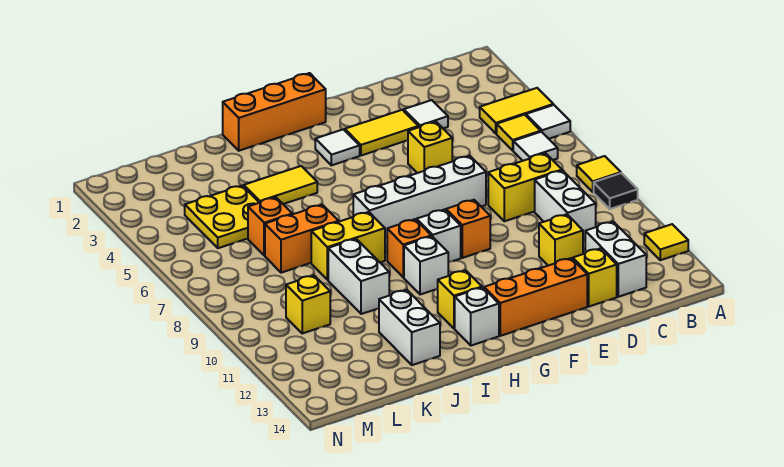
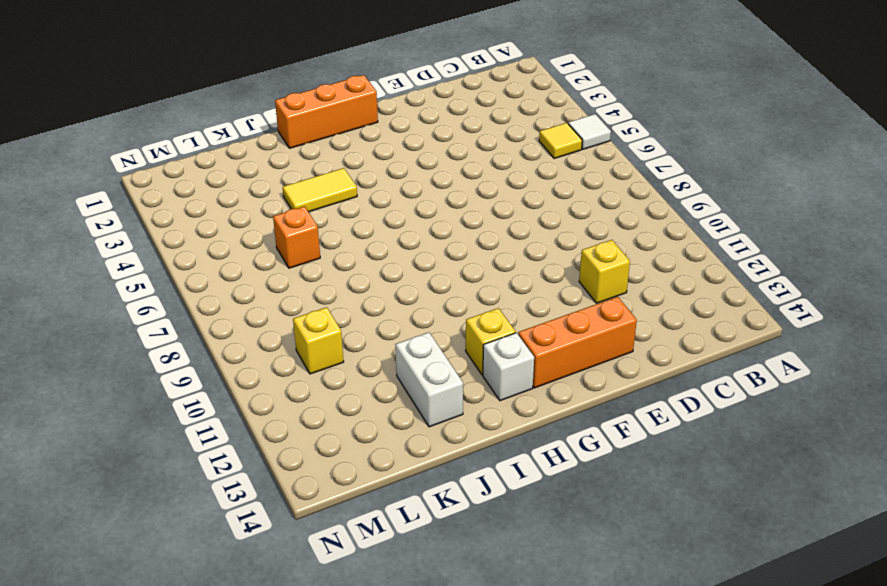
none -> yellow tile A4:B4 level 1
none -> yellow tile A8 level 1
none -> black tile A9 level 1
none -> yellow tile A12 level 1

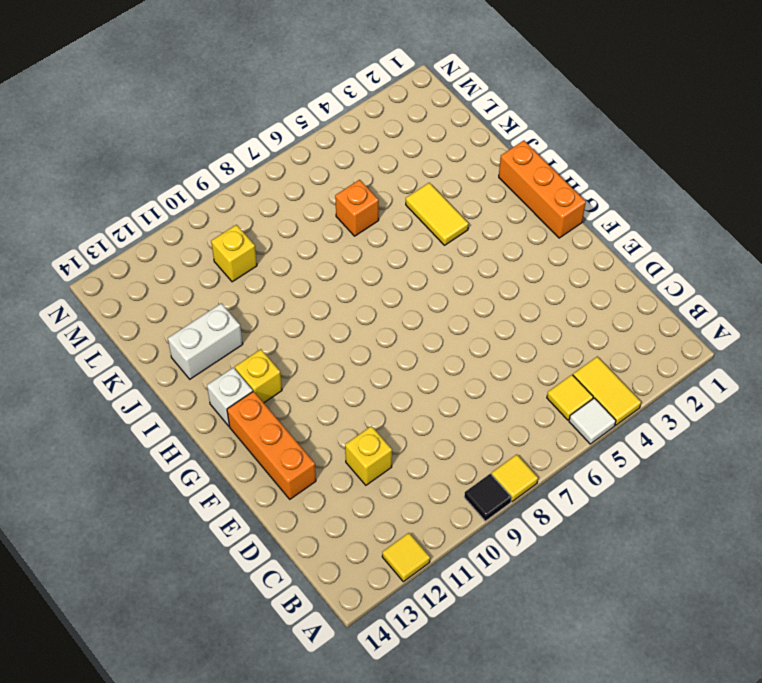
none -> white tile B6 level 1
none -> yellow brick C8:D8 level 1
none -> white brick C9:C10 level 1
none -> white brick C12:C13 level 1

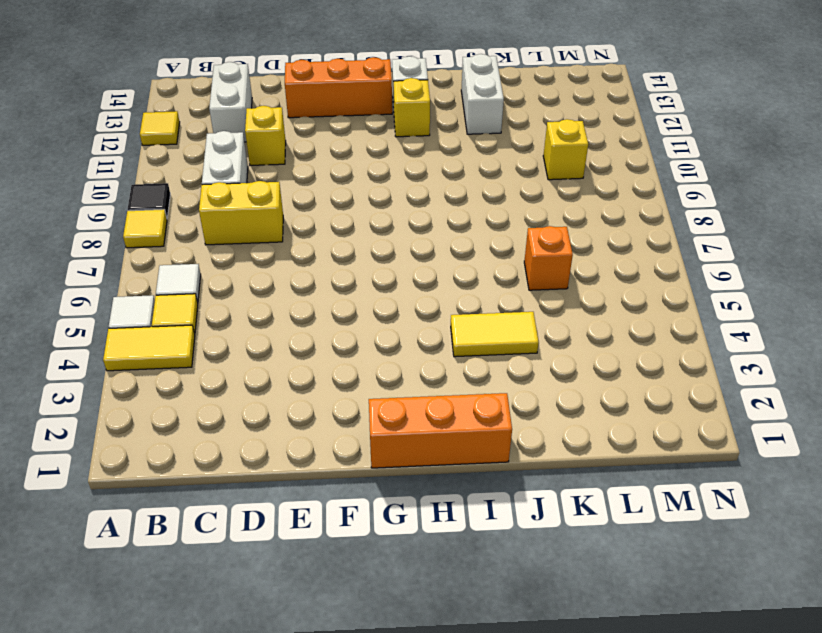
none -> white tile D3 level 1
none -> yellow brick D13 level 1
none -> yellow tile E3:F3 level 1
none -> yellow brick E5 level 1

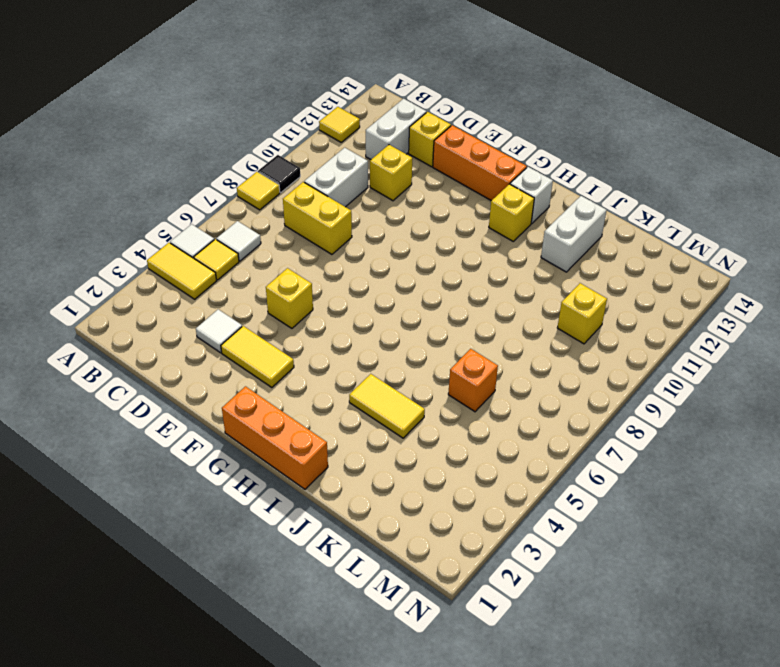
none -> white brick E7:H7 level 1
none -> orange brick F9 level 1
none -> white tile G3 level 1
none -> white brick G9 level 1

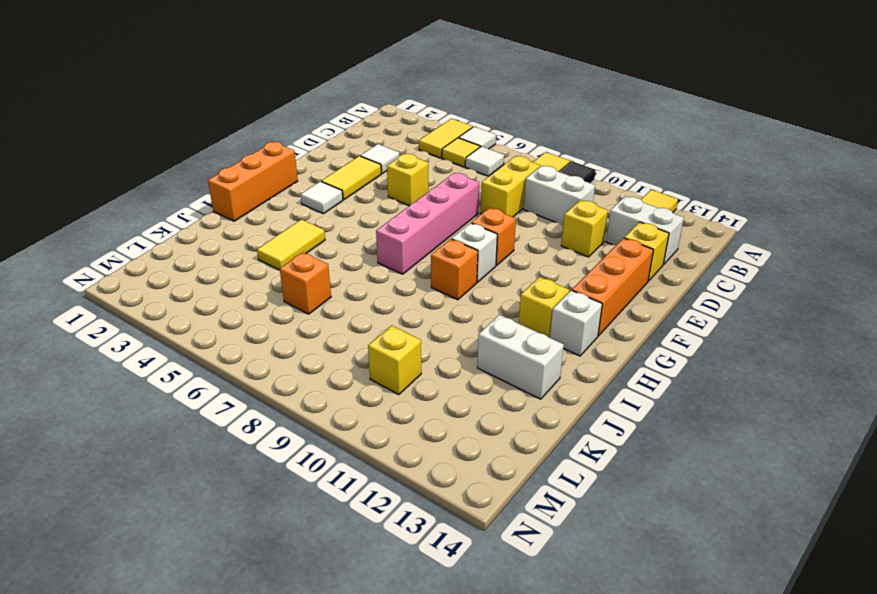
pink brick E7:H7 level 1 -> white brick E7:H7 level 1
none -> white brick H10 level 1
none -> yellow brick I8:J8 level 1
none -> orange brick J7:K7 level 1
none -> white brick J9:J10 level 1

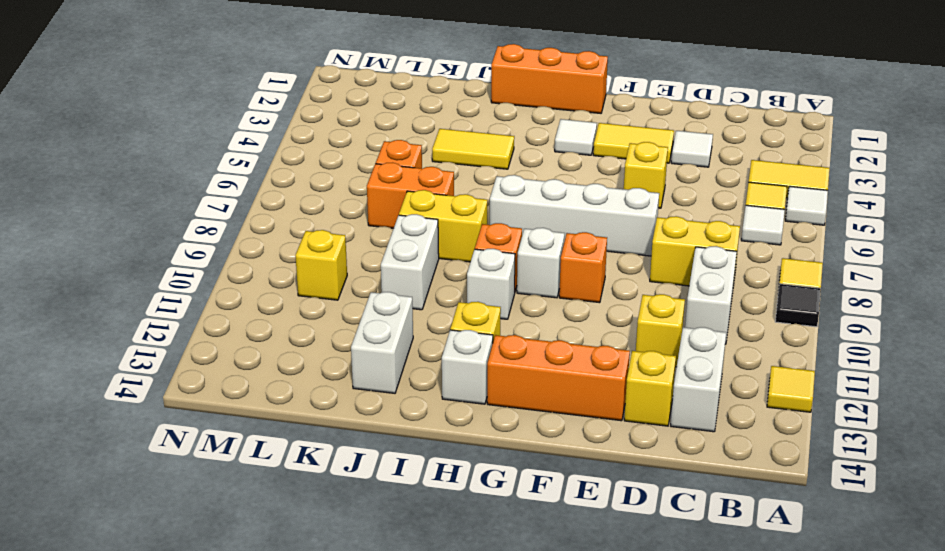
none -> yellow plate K4:L5 level 1

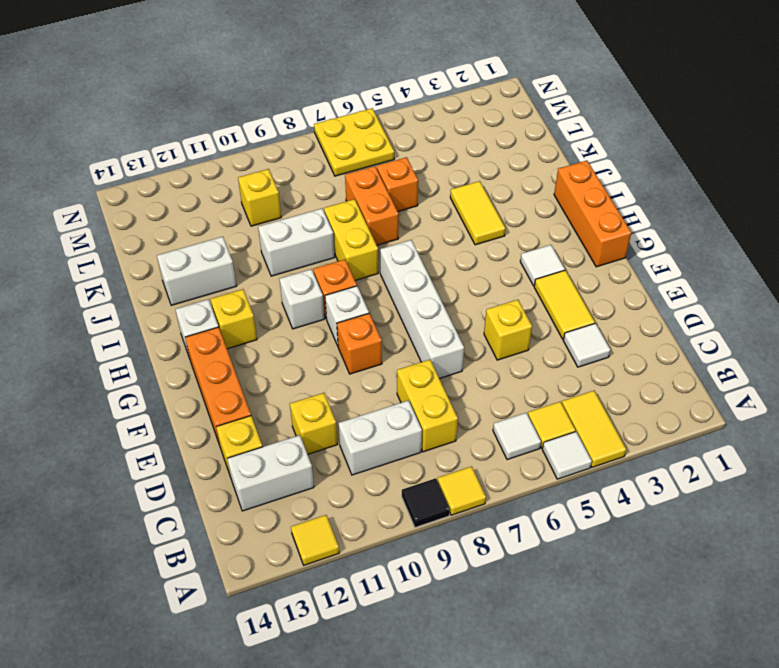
yellow plate M6:N7 level 1 -> yellow plate K4:L5 level 1

